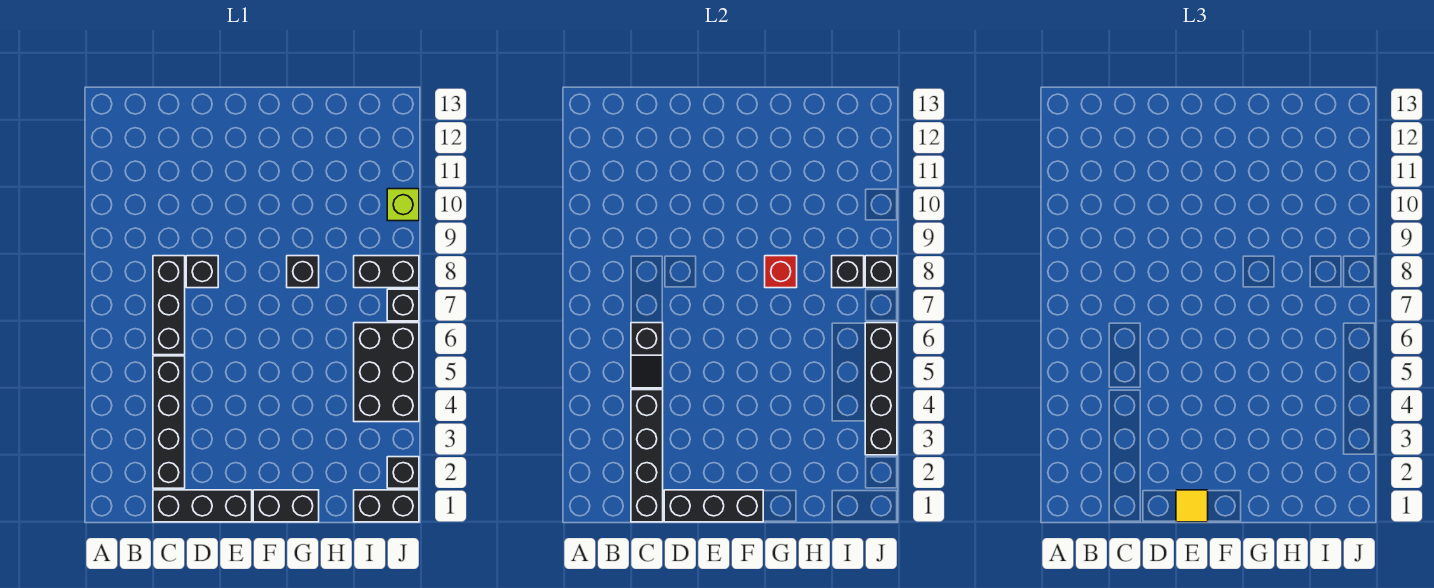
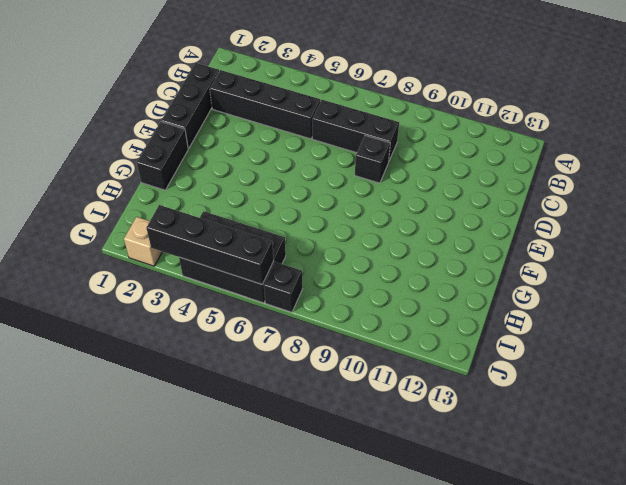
tan brick J2 level 1 -> black brick J2 level 1
none -> black brick G8 level 1
none -> black brick I1:J1 level 1
none -> black brick I8:J8 level 1

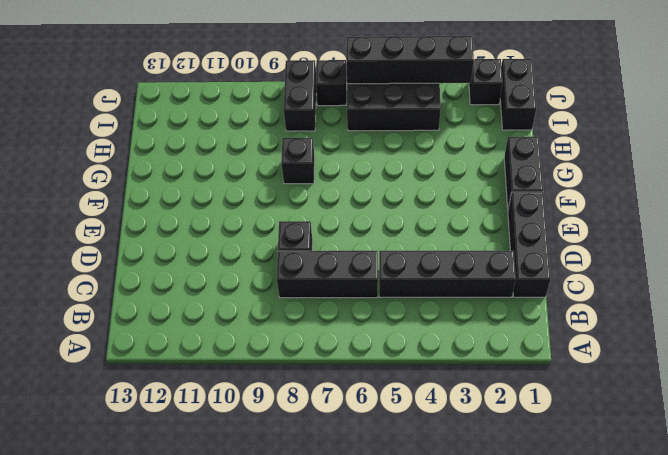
none -> lime brick J10 level 1
none -> black brick C1:C4 level 2
none -> black slope C5:C6 level 2 top 6

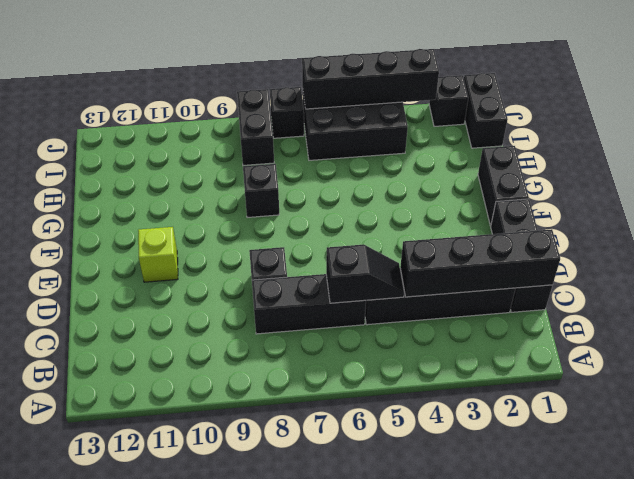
lime brick E11 level 1 -> lime brick J10 level 1
none -> black brick D1:F1 level 2
none -> red brick G8 level 2
none -> black brick I8 level 2

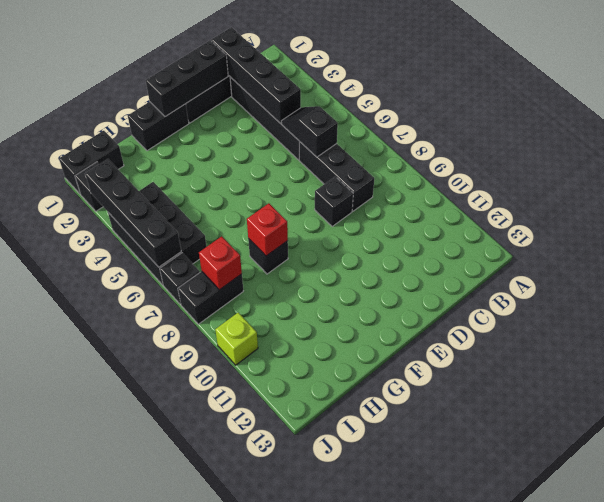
red brick I8 level 2 -> black brick I8 level 2
none -> black brick J8 level 2
none -> yellow tile E1 level 3

